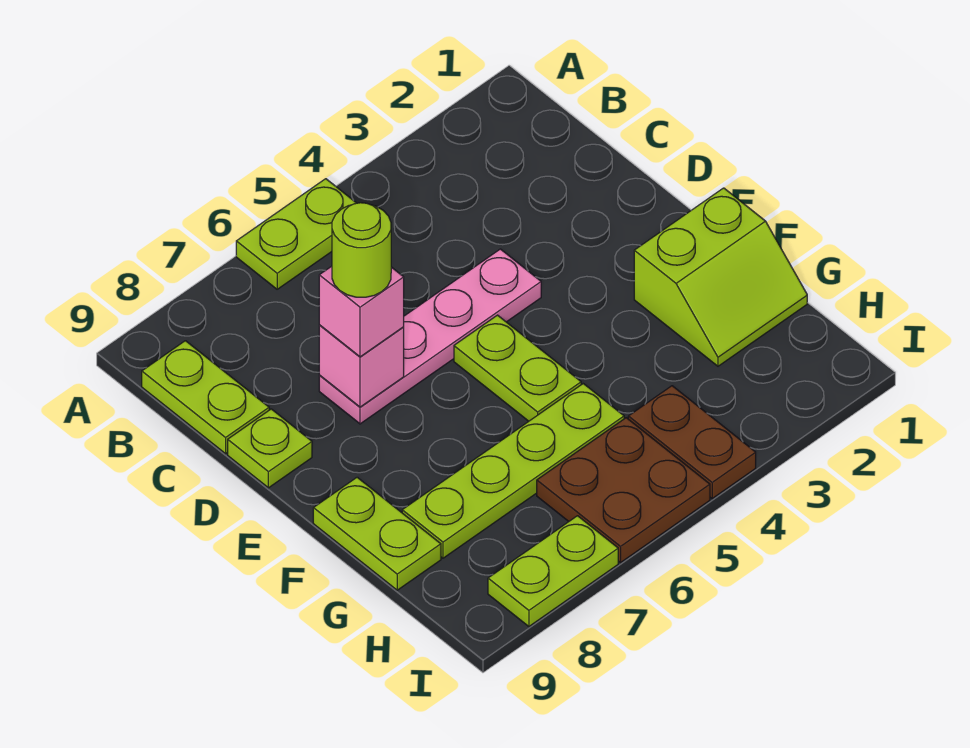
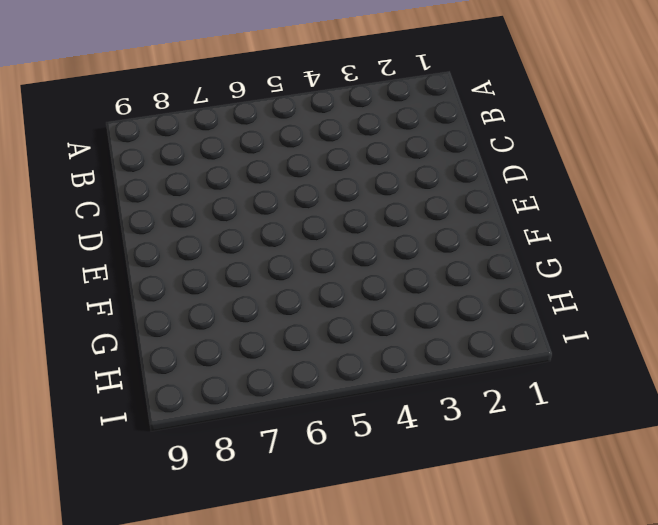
none -> lime plate A5:A6 level 1
none -> lime plate B9:C9 level 1
none -> pink plate D4:D7 level 1

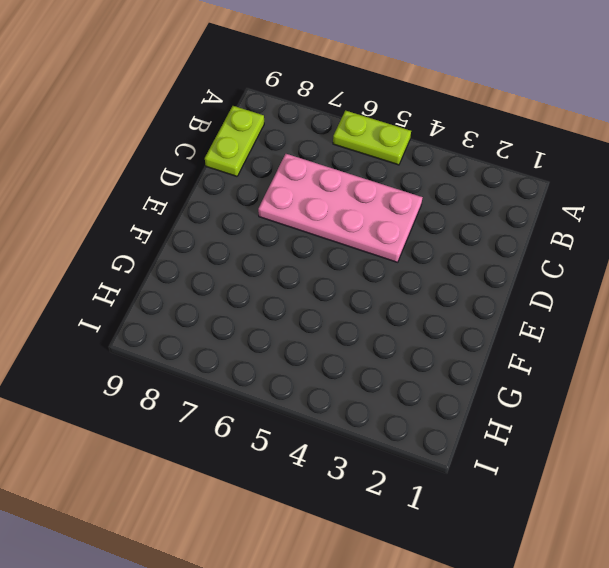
pink plate C4:D7 level 1 -> pink plate D4:D7 level 1
none -> lime plate D9 level 1
none -> lime plate E5:F5 level 1
none -> lime slope F1:G2 level 1 top F

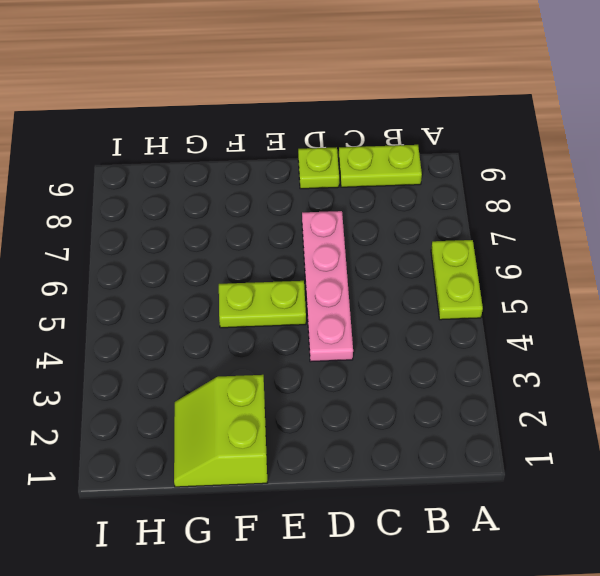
none -> lime plate F9:G9 level 1
none -> lime plate G5:G8 level 1
none -> brown plate H4:I4 level 1

